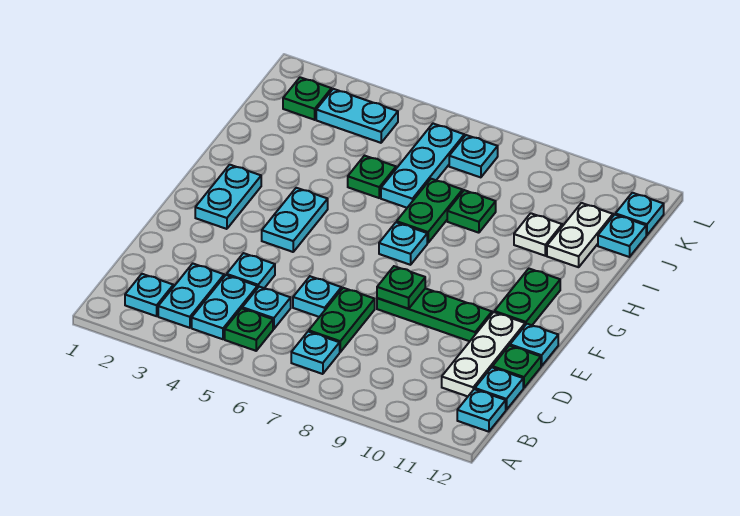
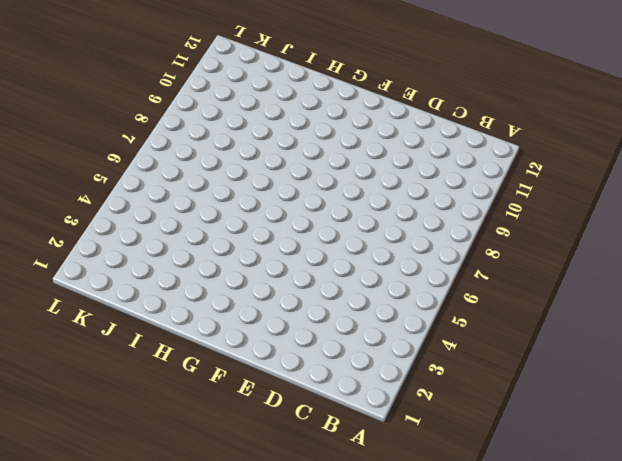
none -> cyan plate B2 level 1
none -> cyan plate B3:C3 level 1
none -> cyan plate B4:C4 level 1
none -> green plate B5 level 1

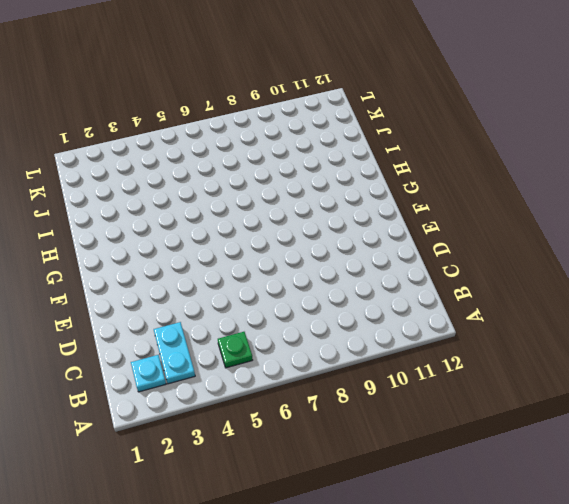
none -> cyan plate B4:C4 level 1
none -> cyan plate B7 level 1
none -> cyan plate B12 level 1
none -> cyan plate C5 level 1

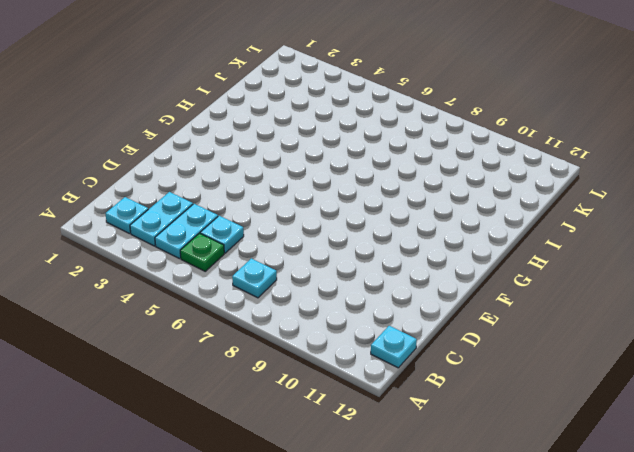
none -> green plate C7:D7 level 1
none -> white plate C11:E11 level 1
none -> cyan plate C12 level 1
none -> cyan plate D4 level 1

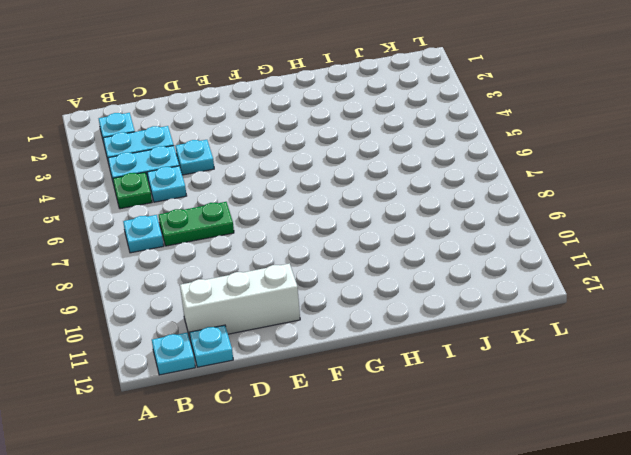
white brick C11:E11 level 1 -> white plate C11:E11 level 1
none -> cyan plate D6 level 1
none -> green plate D12 level 1
none -> green plate E8:E10 level 1
none -> cyan plate E12 level 1

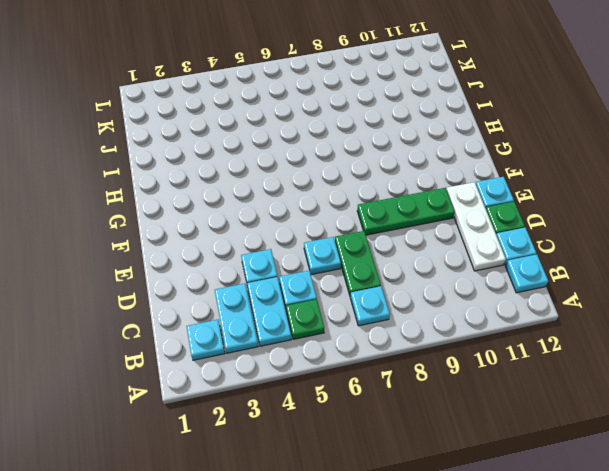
none -> cyan plate F2:G2 level 1
none -> cyan plate F4:G4 level 1
none -> green plate F11:G11 level 1
none -> cyan plate G7 level 1

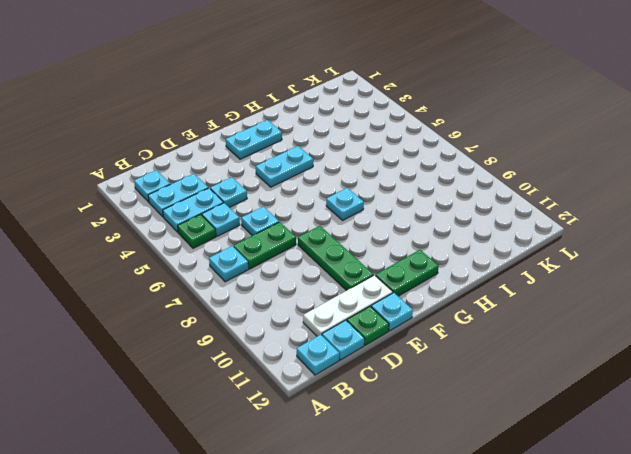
none -> green plate H7:I7 level 1
none -> green plate I5 level 1
none -> cyan plate I6:K6 level 1
none -> green plate I8 level 1

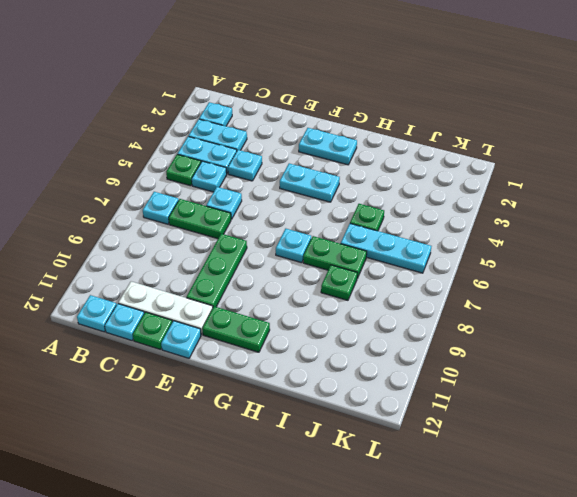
none -> white plate I10 level 1
none -> white plate I11:J11 level 1
none -> cyan plate J12 level 1
none -> green plate K2 level 1

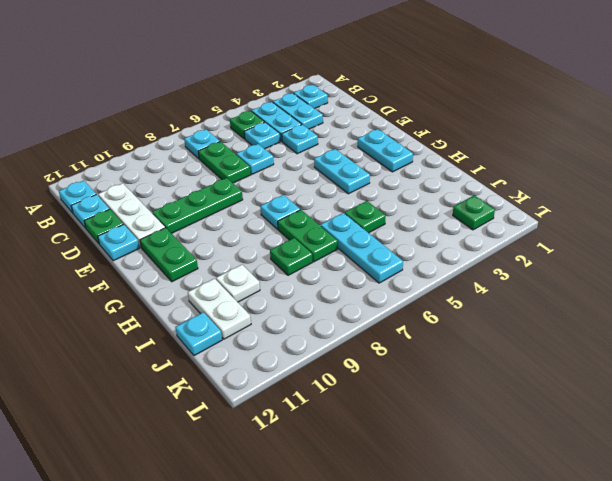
none -> cyan plate K3:K4 level 1
none -> cyan plate K7 level 1
none -> cyan plate K12 level 1
none -> green plate E8 level 2

